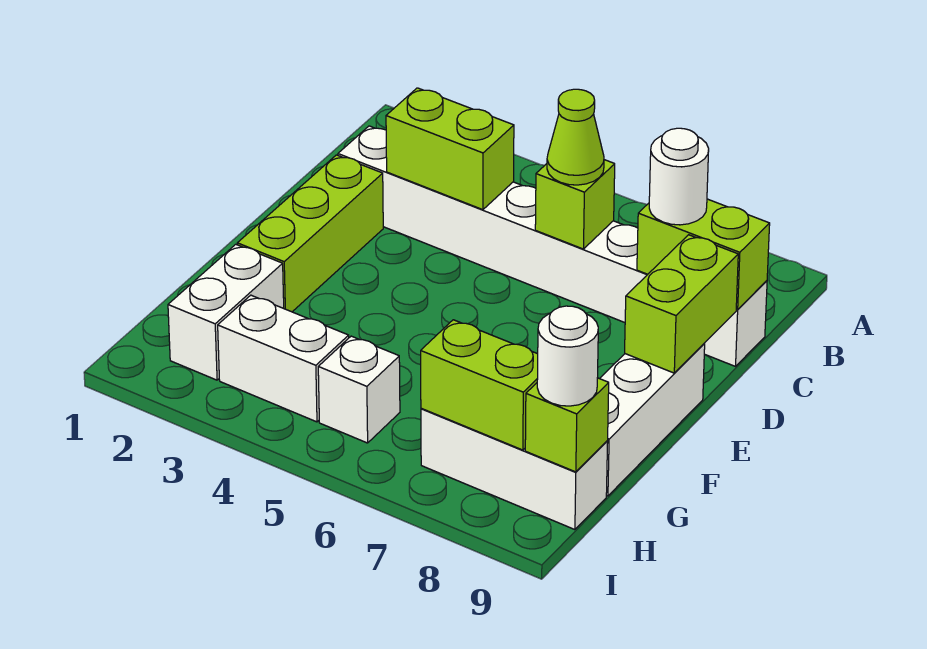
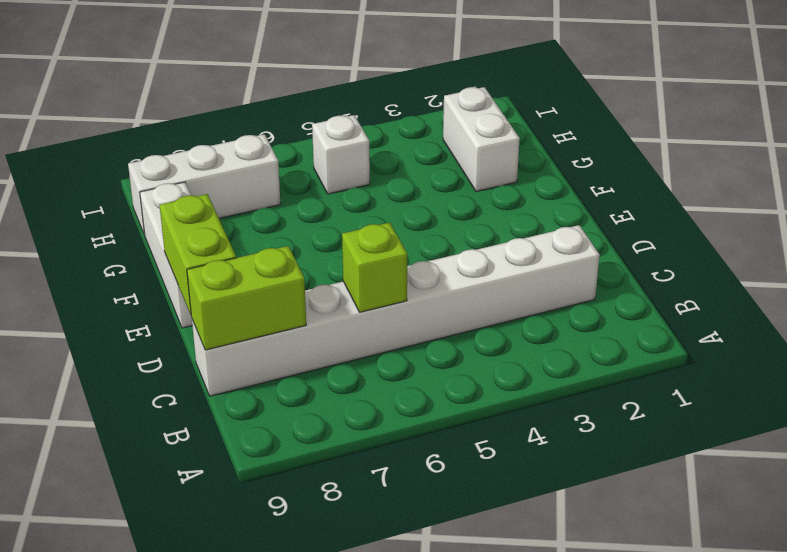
none -> lime brick D2:F2 level 1
none -> white brick H3:H4 level 1
none -> lime brick C3:C4 level 2

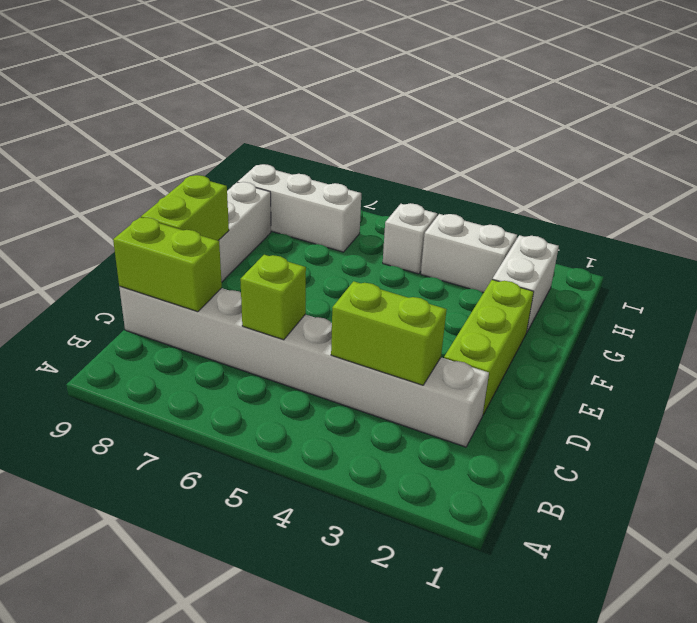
none -> lime brick H7:H8 level 2
none -> lime brick H9 level 2
none -> lime cone C6 level 3

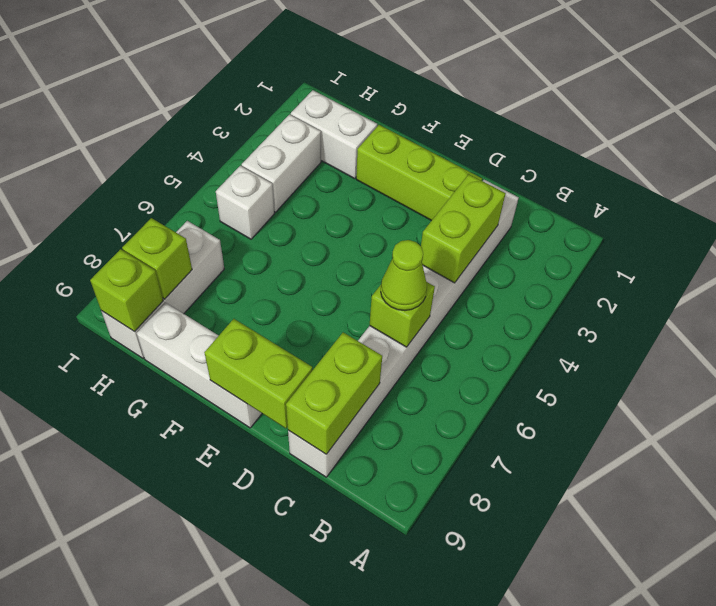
lime brick H8 level 2 -> lime brick H7:H8 level 2
none -> white round brick C8 level 3
none -> white round brick H9 level 3

